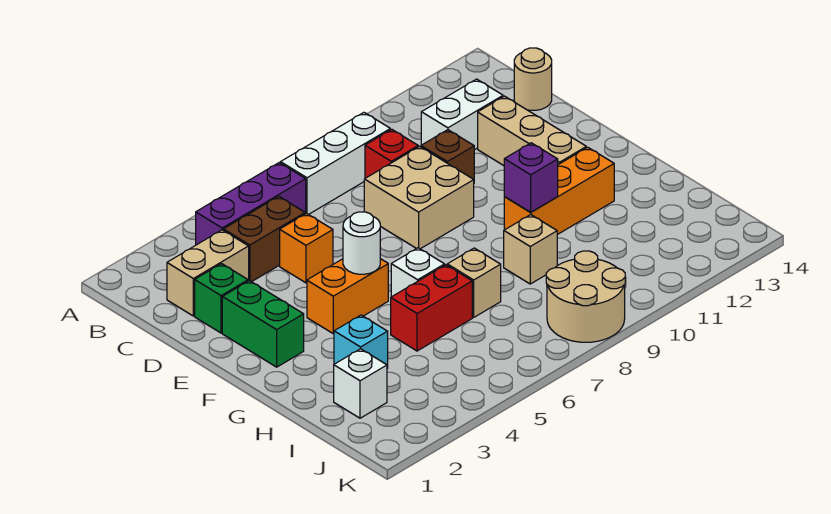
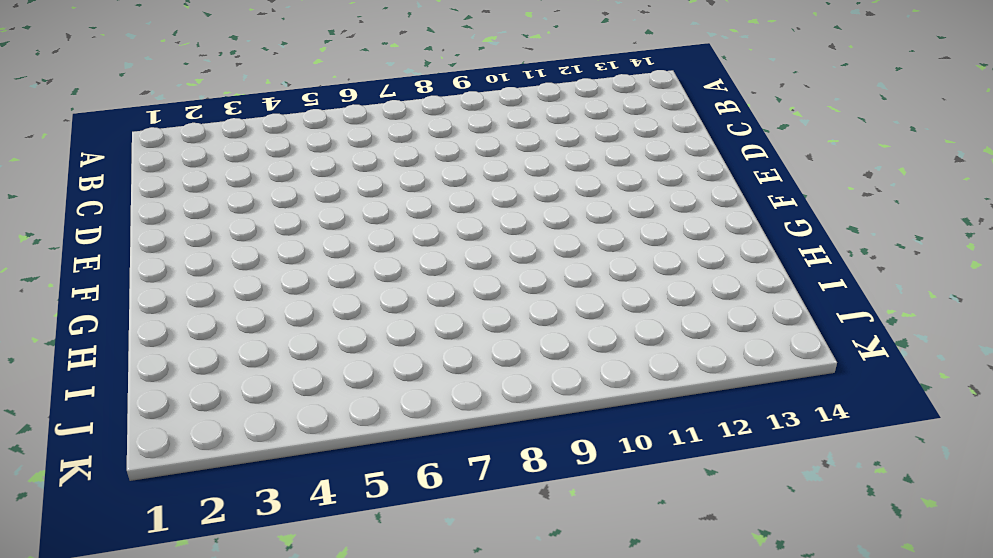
none -> purple brick B4:B6 level 1
none -> white brick B7:B9 level 1
none -> tan brick C2:C3 level 1

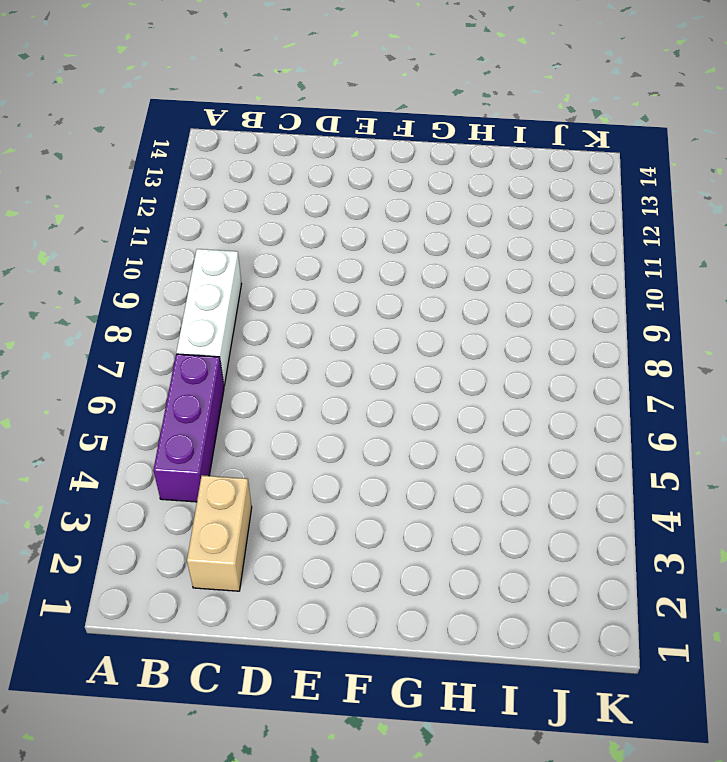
none -> brown brick C4:C5 level 1
none -> red brick C9 level 1
none -> white brick C11:C12 level 1

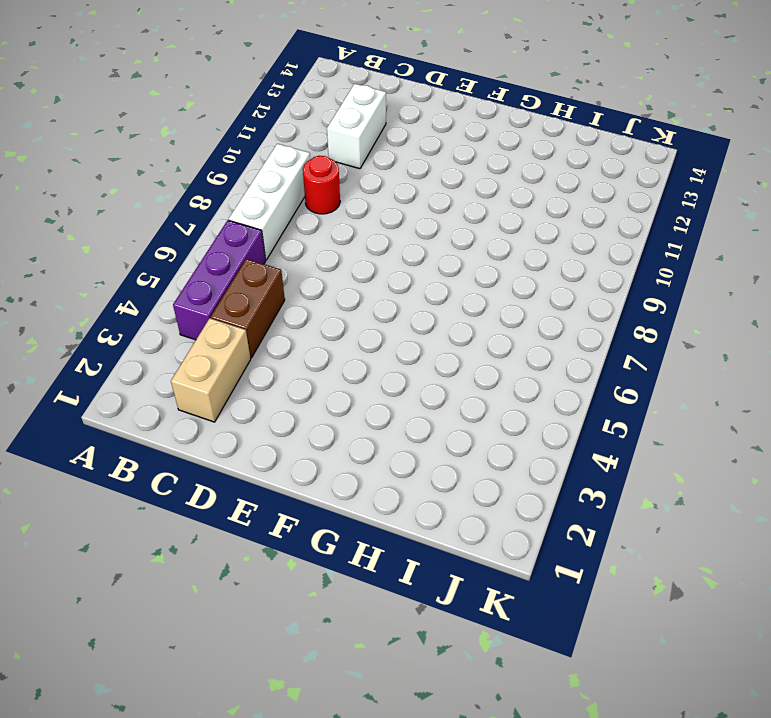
red round brick C9 level 1 -> red brick C9 level 1
none -> tan round brick C14 level 1
none -> green brick D2 level 1
none -> orange brick D5 level 1

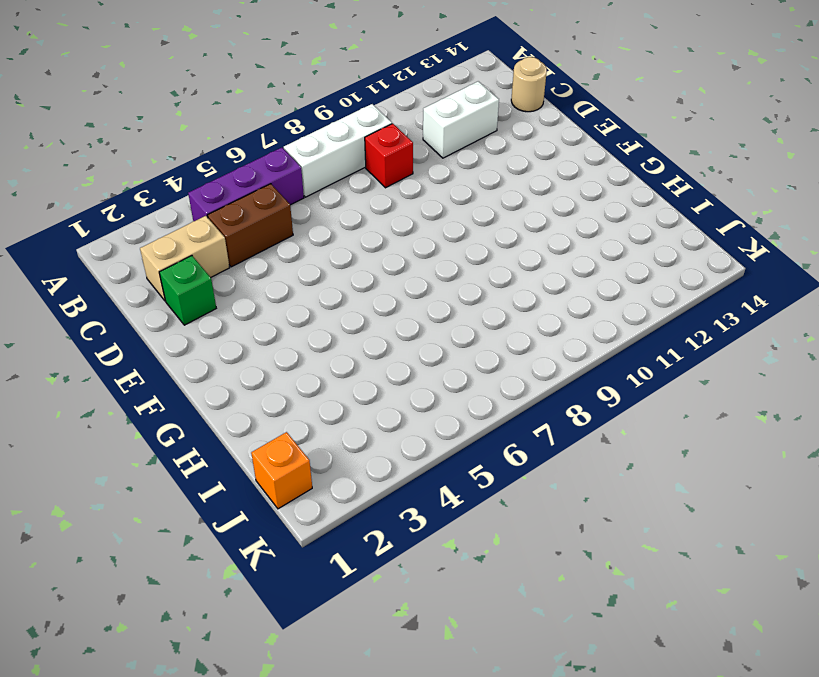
orange brick J1 level 1 -> orange brick D5 level 1
none -> tan brick D8:E9 level 1
none -> brown brick D10 level 1
none -> tan brick D12:F12 level 1

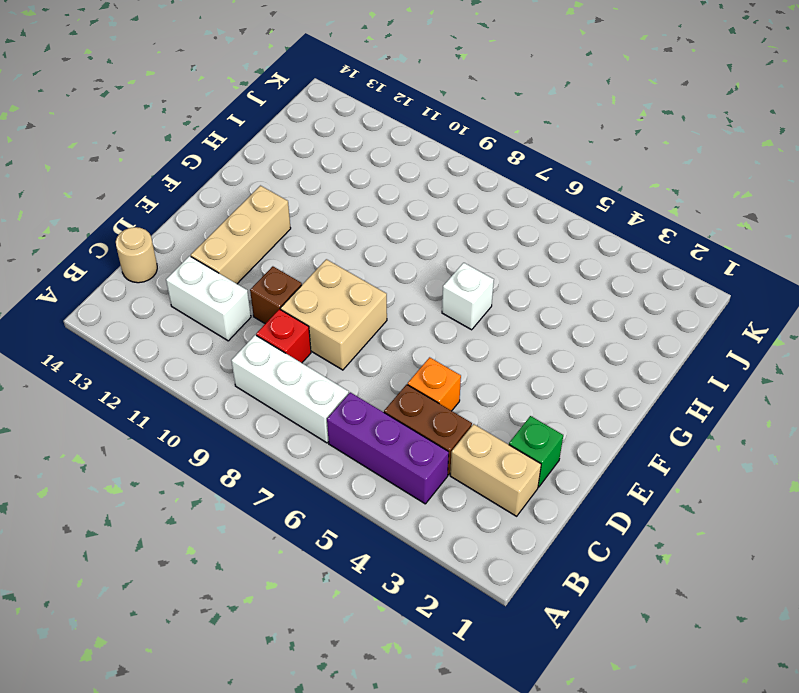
none -> green brick E2:F2 level 1
none -> orange brick F4:F5 level 1
none -> orange brick G10:G12 level 1

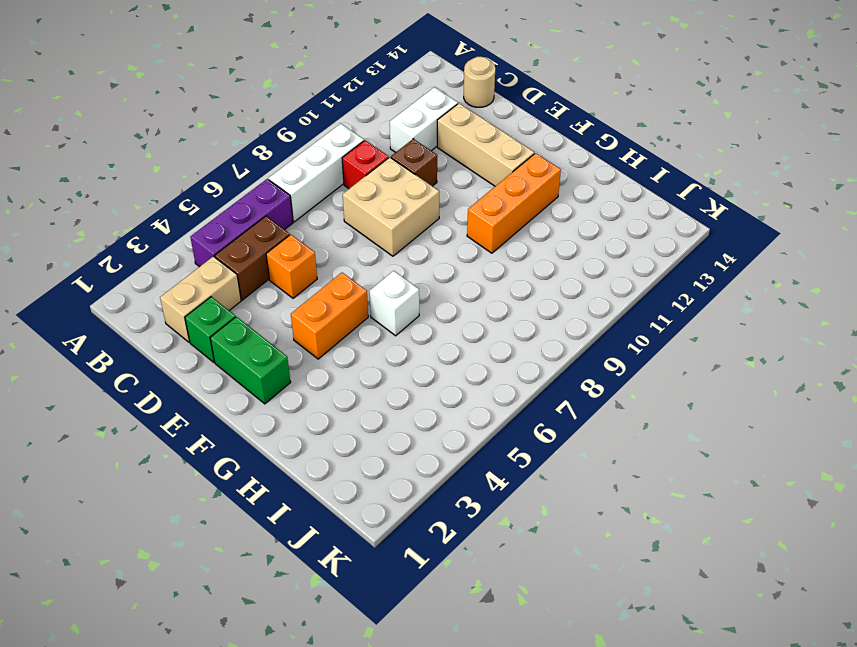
none -> cyan brick H3 level 1
none -> red brick H5:H6 level 1
none -> tan brick H7 level 1

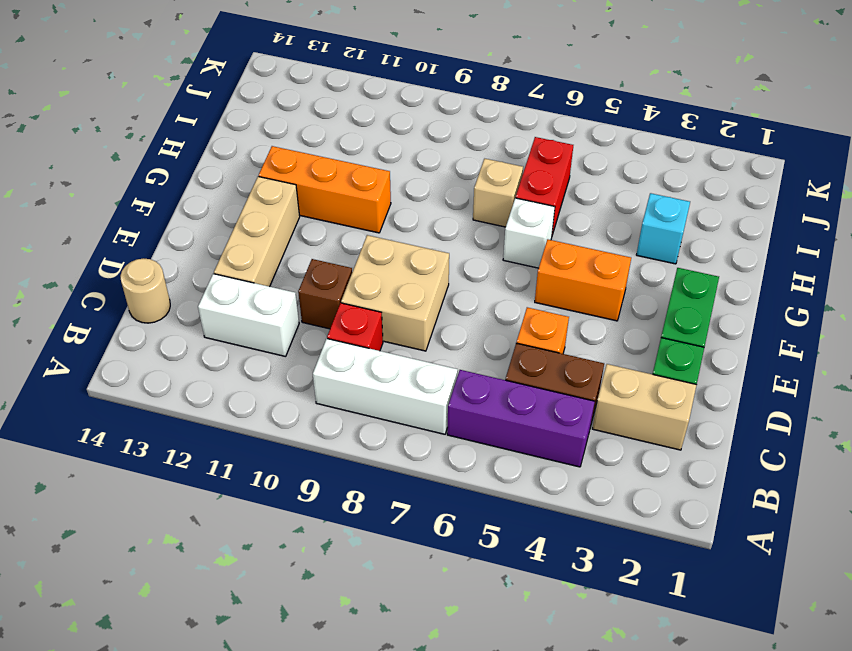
red brick H6:I6 level 1 -> red brick H5:H6 level 1
none -> tan brick H9 level 1
none -> white brick I2 level 1
none -> tan round brick J8:K9 level 1

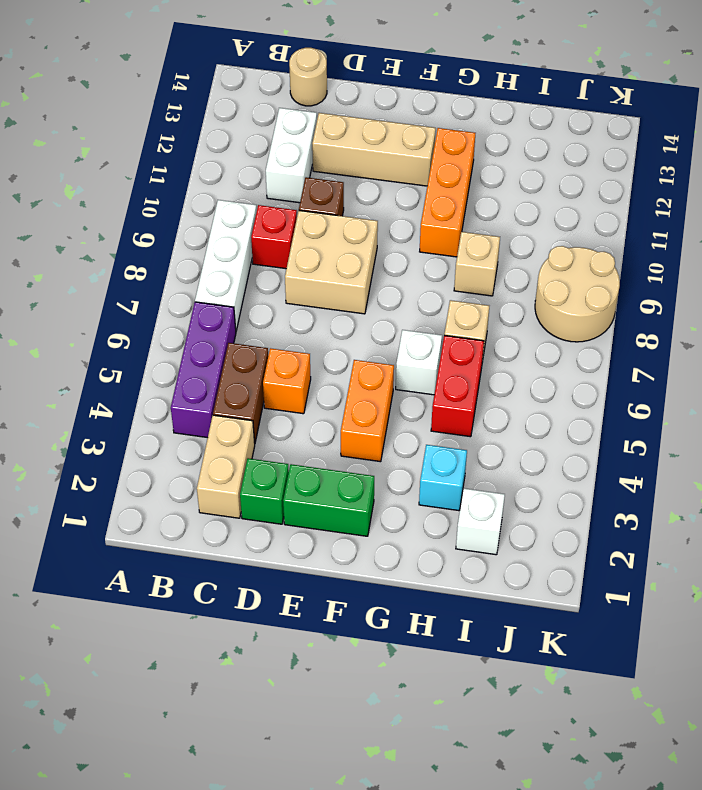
none -> white round brick F5 level 2
none -> purple brick G10 level 2

